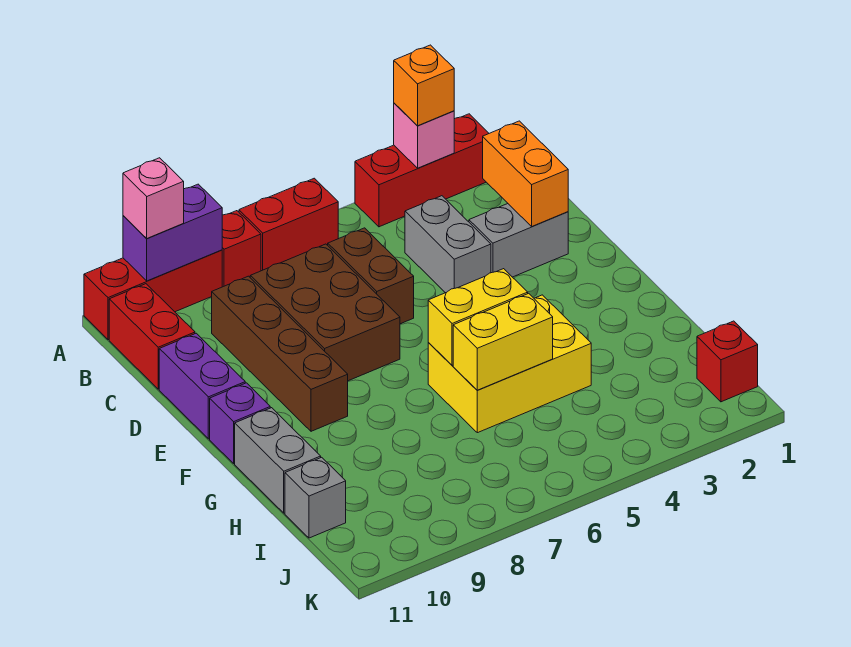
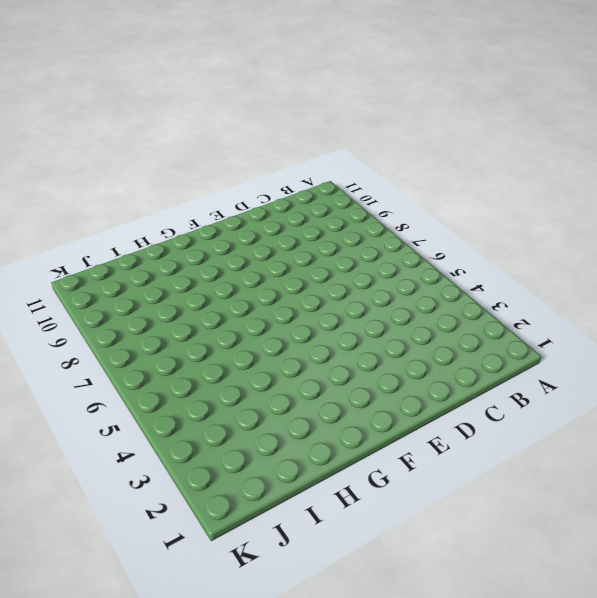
none -> red brick A2:A4 level 1
none -> red brick A6:A7 level 1
none -> red brick A8 level 1

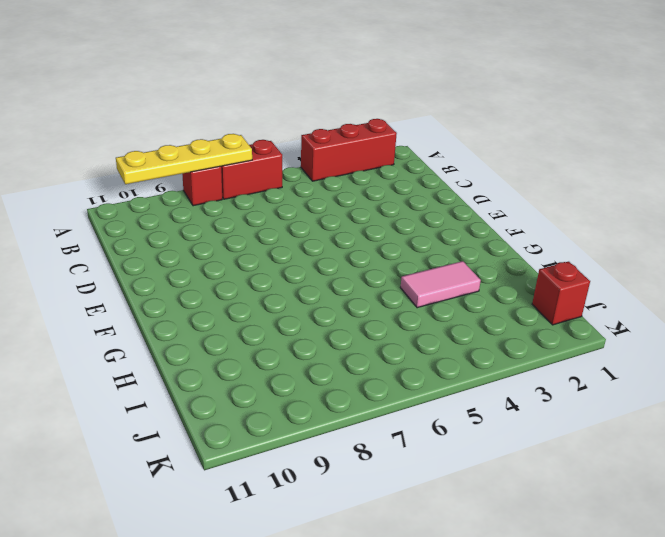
yellow plate A7:A10 level 2 -> purple brick A9:A10 level 2
pink tile H3:H4 level 1 -> yellow brick G4:H6 level 1
none -> red brick A9:A11 level 1
none -> red brick B11:C11 level 1
none -> grey brick C4:D4 level 1

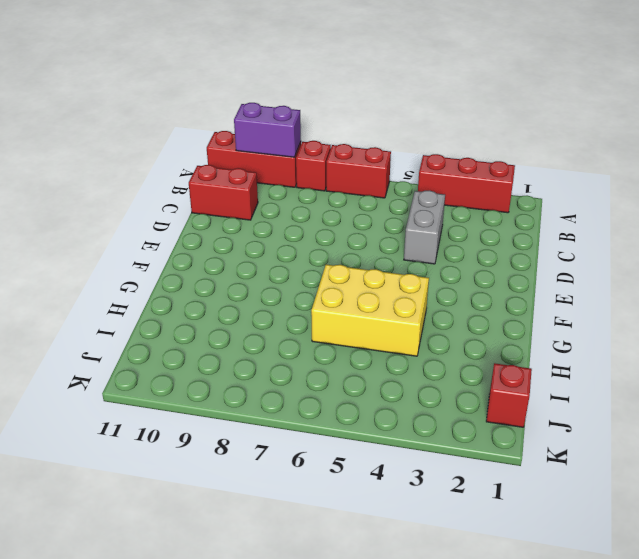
red brick C10:C11 level 1 -> red brick B11:C11 level 1
none -> brown brick C6:D6 level 1
none -> brown brick C7:E8 level 1
none -> brown brick C9:F9 level 1

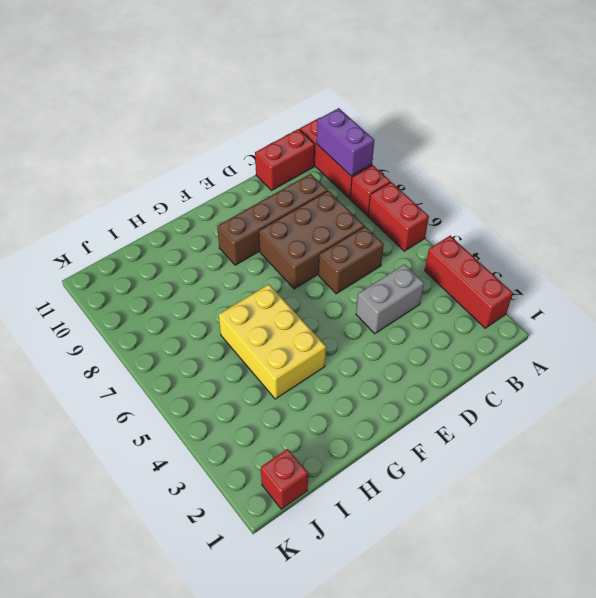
none -> grey brick D2:D3 level 1
none -> purple brick D11:E11 level 1
none -> purple brick F11 level 1

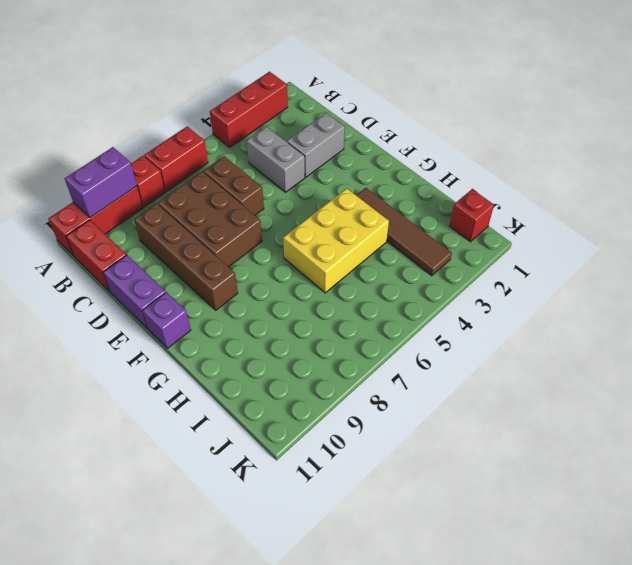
brown tile G3:J3 level 1 -> none
none -> grey brick G11:H11 level 1
none -> grey brick I11 level 1
none -> pink brick A3 level 2

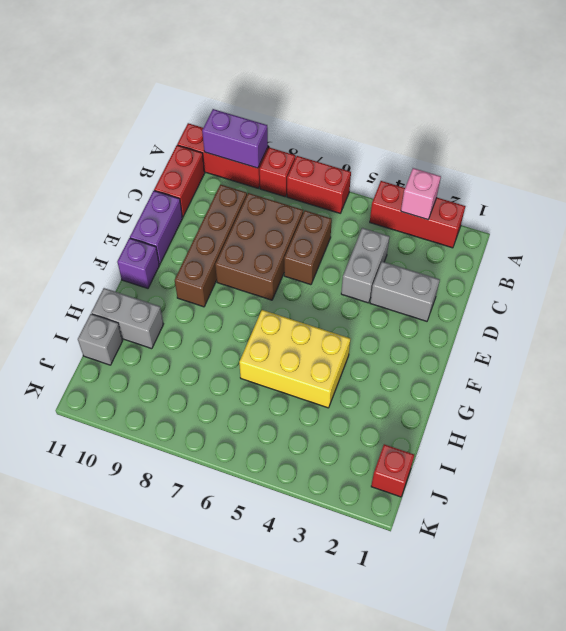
grey brick H10:H11 level 1 -> grey brick G11:H11 level 1
none -> orange brick C2:D2 level 2
none -> yellow brick G5:G6 level 2
none -> yellow brick H5:H6 level 2

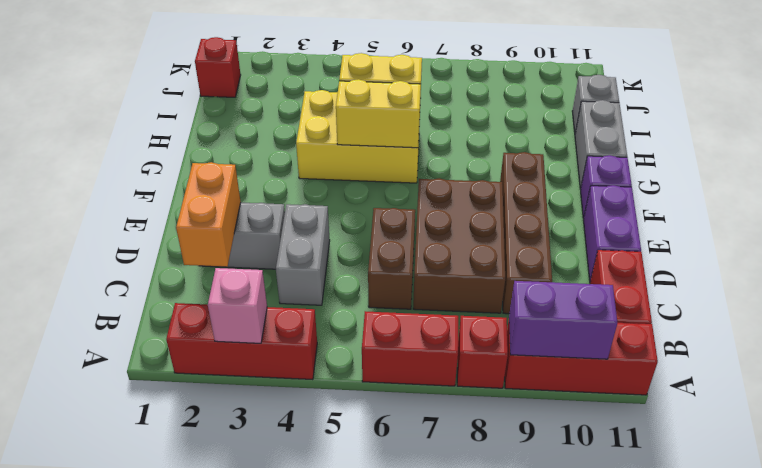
none -> orange brick A3 level 3
none -> pink brick A10 level 3

